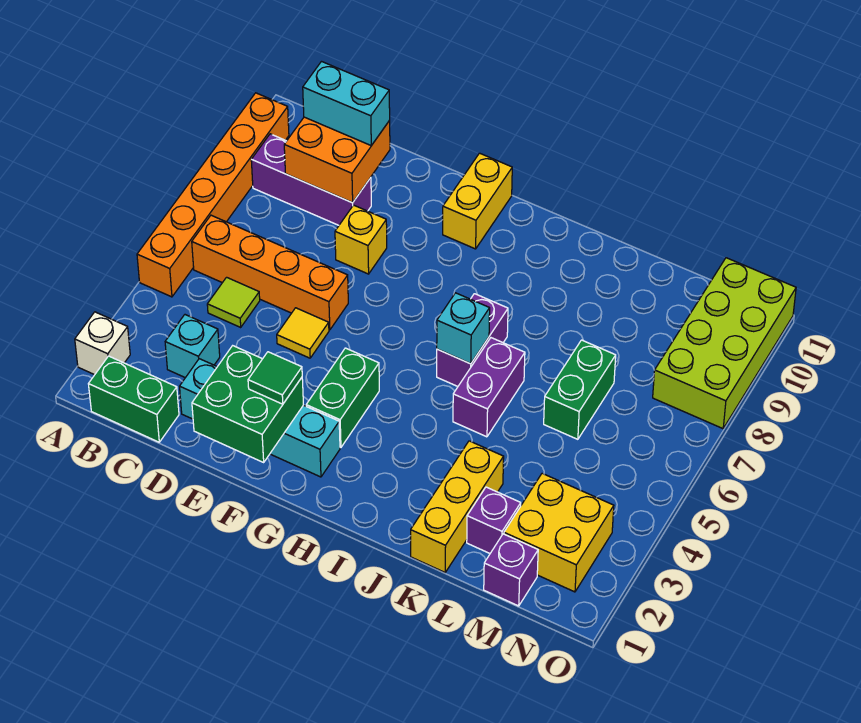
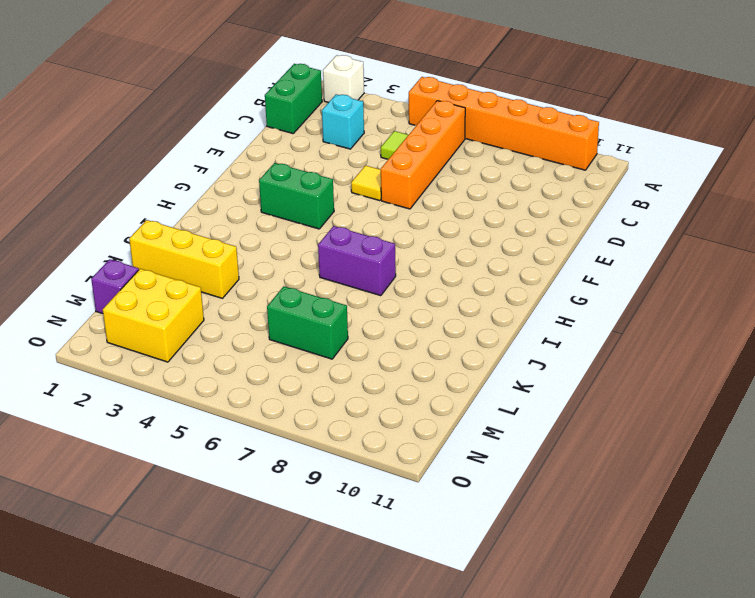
none -> purple brick B9:D9 level 1
none -> cyan brick D2:G2 level 1
none -> yellow brick E8 level 1

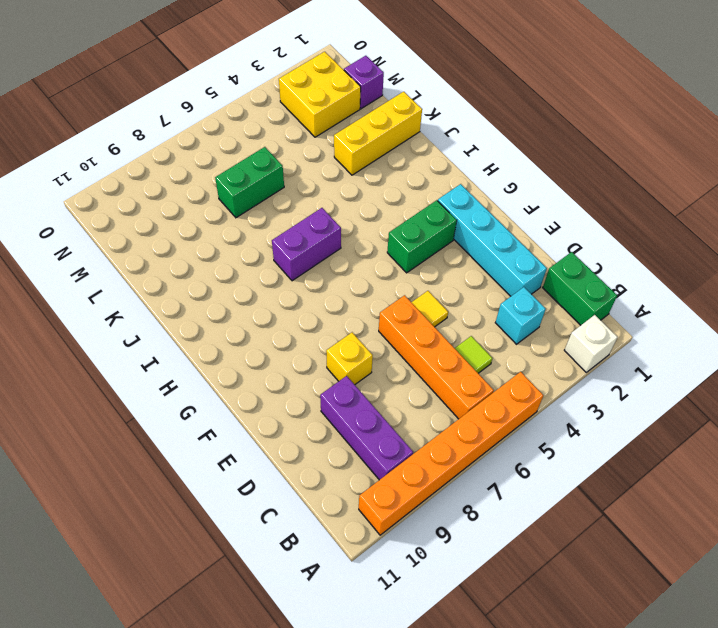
none -> yellow brick G10:G11 level 1
none -> purple brick J5:J6 level 1
none -> purple brick L2 level 1

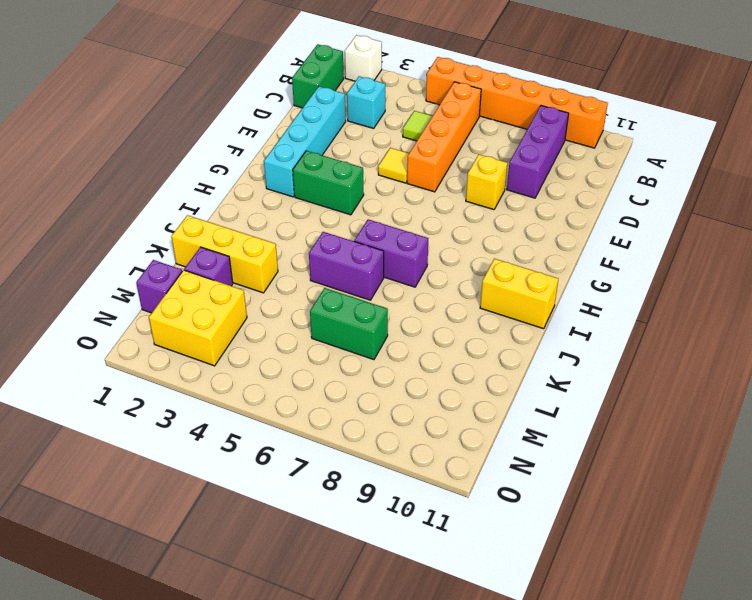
yellow brick I10:I11 level 1 -> yellow brick G10:G11 level 1
none -> lime brick N8:O11 level 1
none -> orange brick C9:D10 level 2
none -> green brick E1:F2 level 2

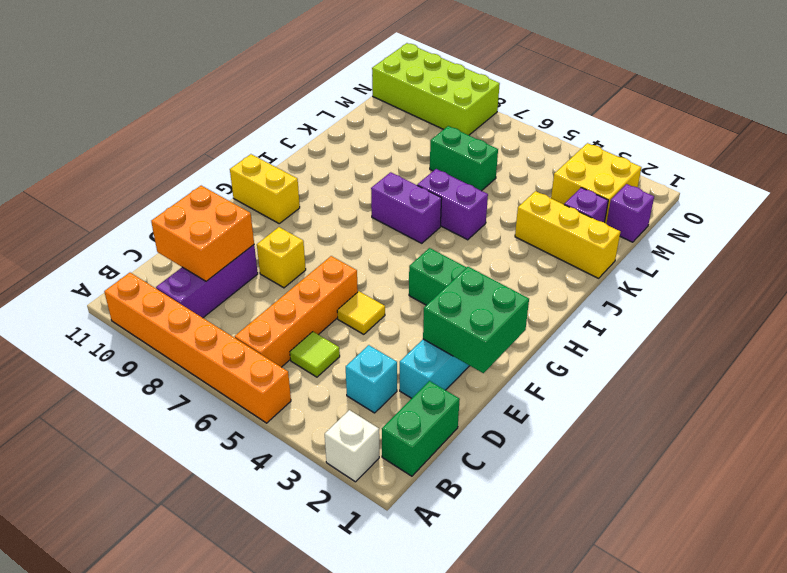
none -> cyan brick I6 level 2
none -> cyan brick C10:D10 level 3
none -> green tile F2 level 3

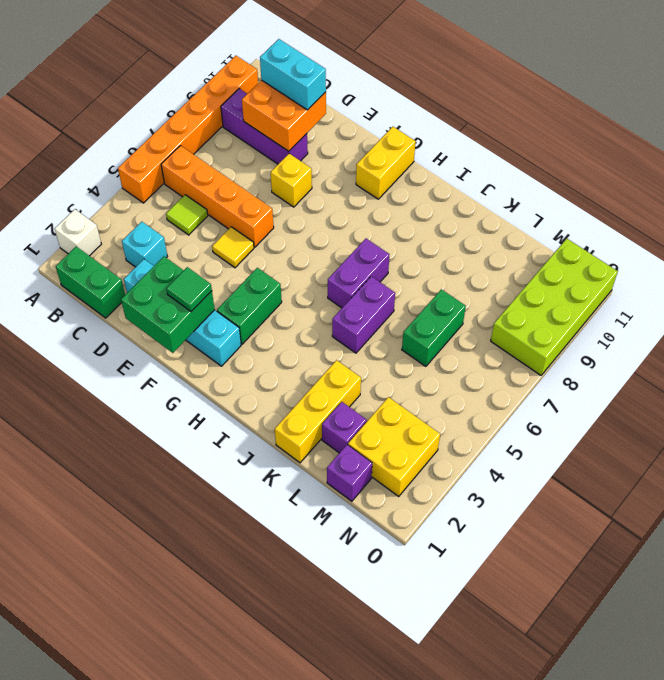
none -> cyan brick I6 level 2

